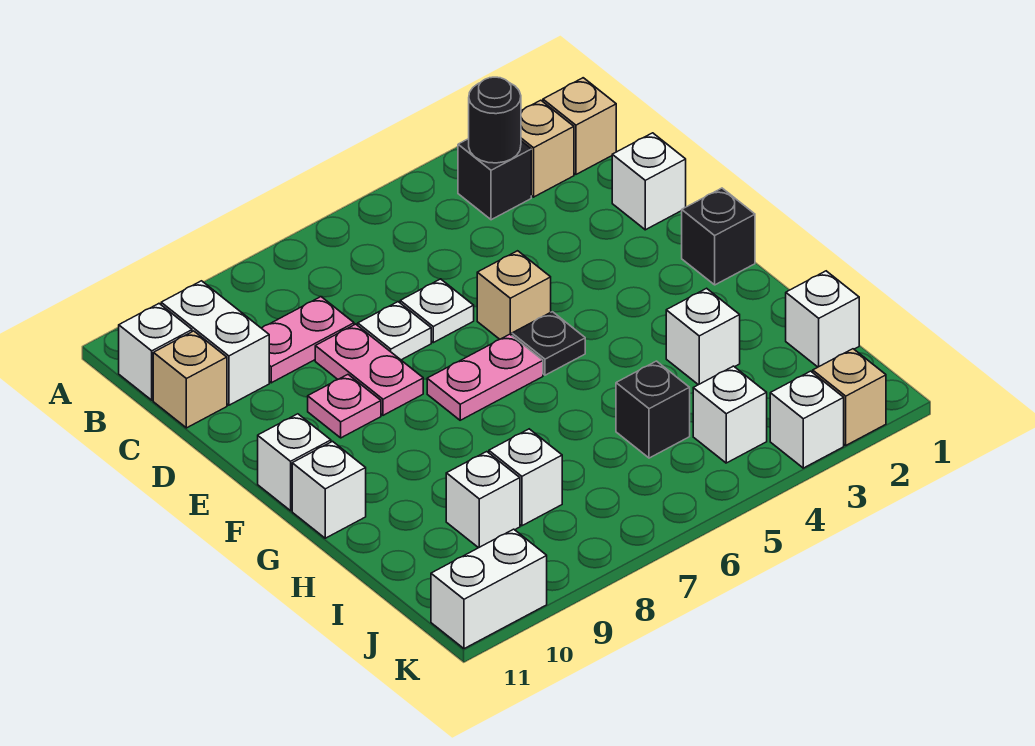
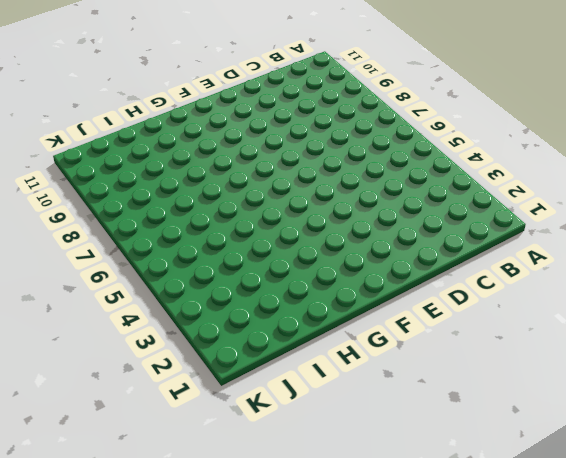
none -> tan brick B1 level 1
none -> tan brick B2 level 1
none -> black brick B3 level 1

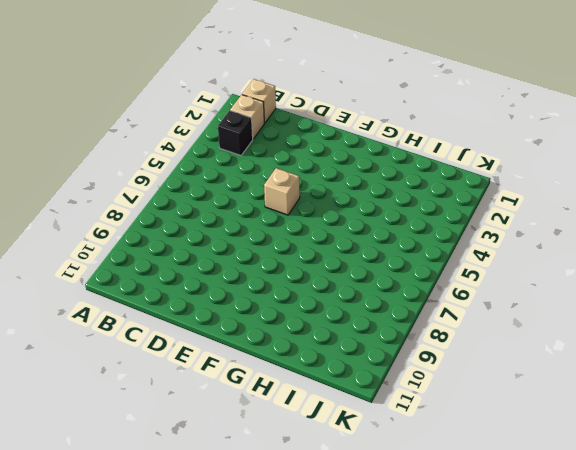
none -> white brick B10:C10 level 1
none -> white brick B11 level 1
none -> pink plate C8:C9 level 1

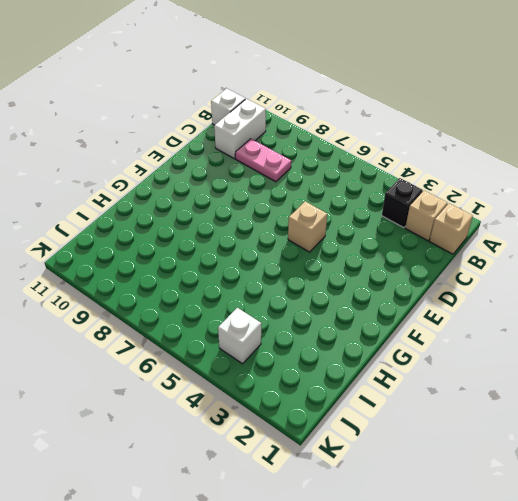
none -> tan brick C11 level 1
none -> white brick D1 level 1
none -> white plate D6 level 1

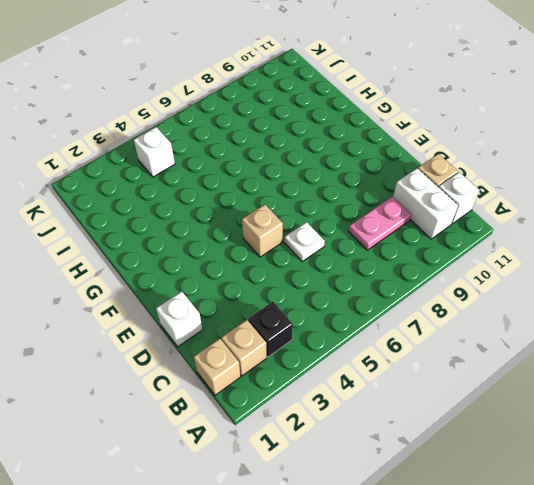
none -> white plate D7 level 1
none -> pink plate D8:E8 level 1
none -> pink plate E9 level 1

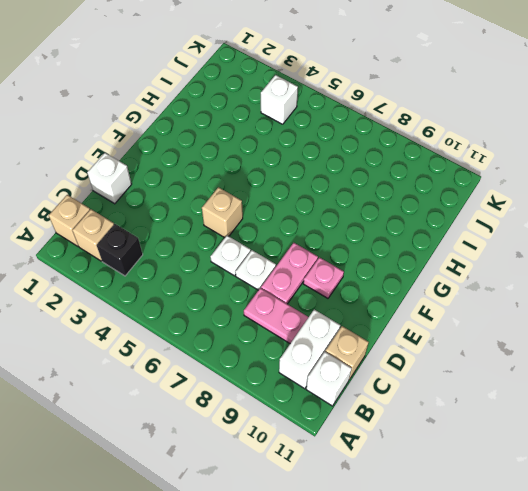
none -> black brick F1 level 1
none -> black plate F5 level 1
none -> pink plate F6:F7 level 1

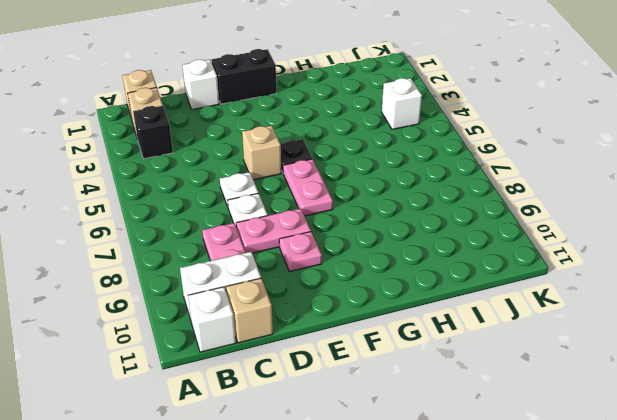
black brick E1:F1 level 1 -> black brick F1 level 1
none -> white brick F11 level 1
none -> white brick G11 level 1
none -> white brick H3 level 1

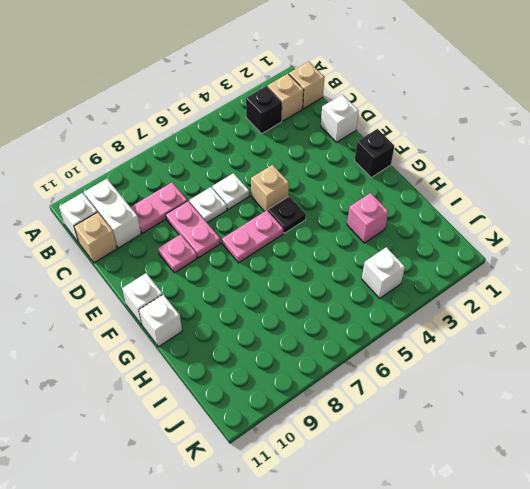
pink brick H3 level 1 -> white brick H3 level 1
none -> white brick I1 level 1
none -> black brick I5 level 1
none -> white brick I8 level 1

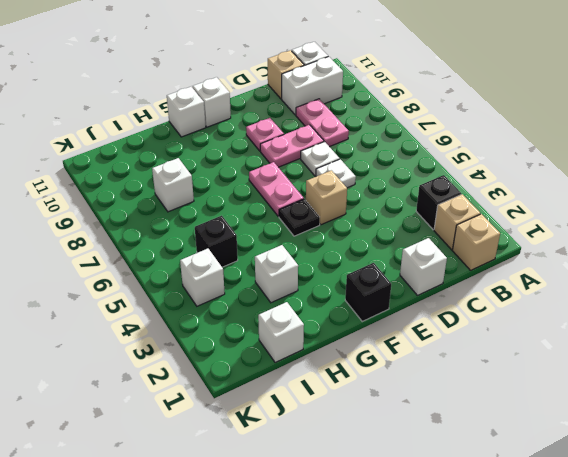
none -> white brick I9 level 1
none -> tan brick K2 level 1
none -> white brick K3 level 1

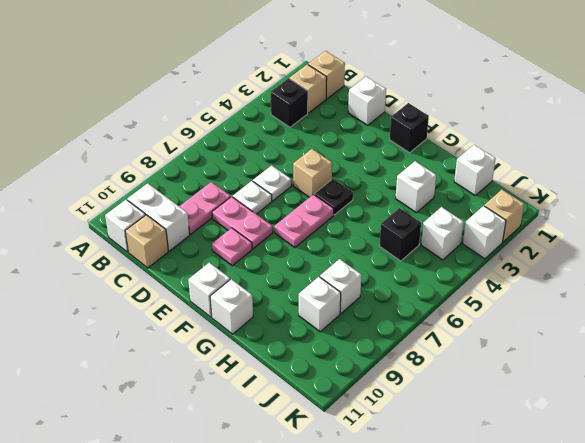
none -> white brick K10:K11 level 1
none -> black round brick B3 level 2

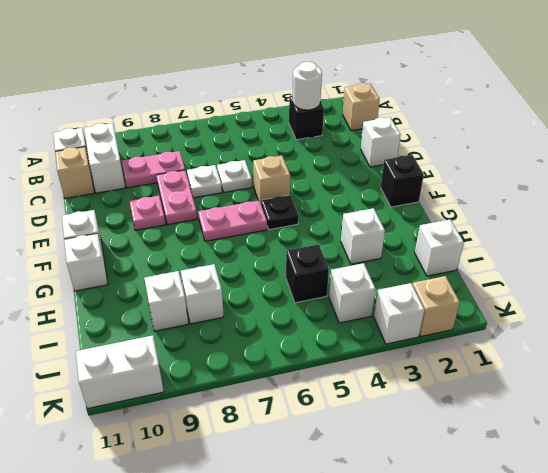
white round brick B3 level 2 -> black round brick B3 level 2
none -> tan brick B2 level 1

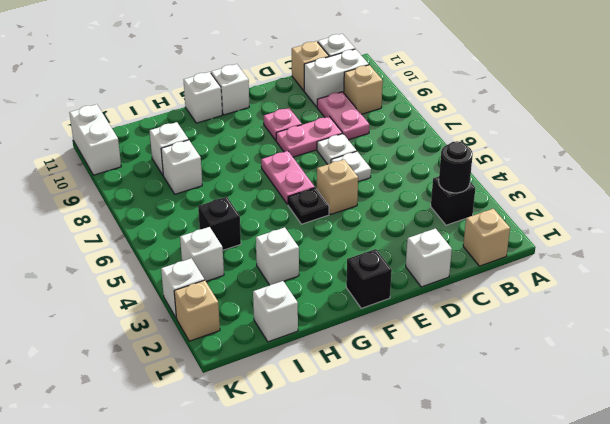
tan brick B9 level 1 -> tan brick B2 level 1

